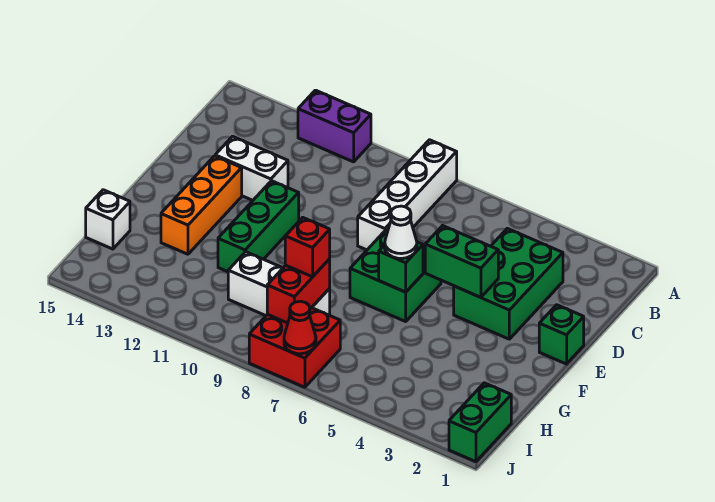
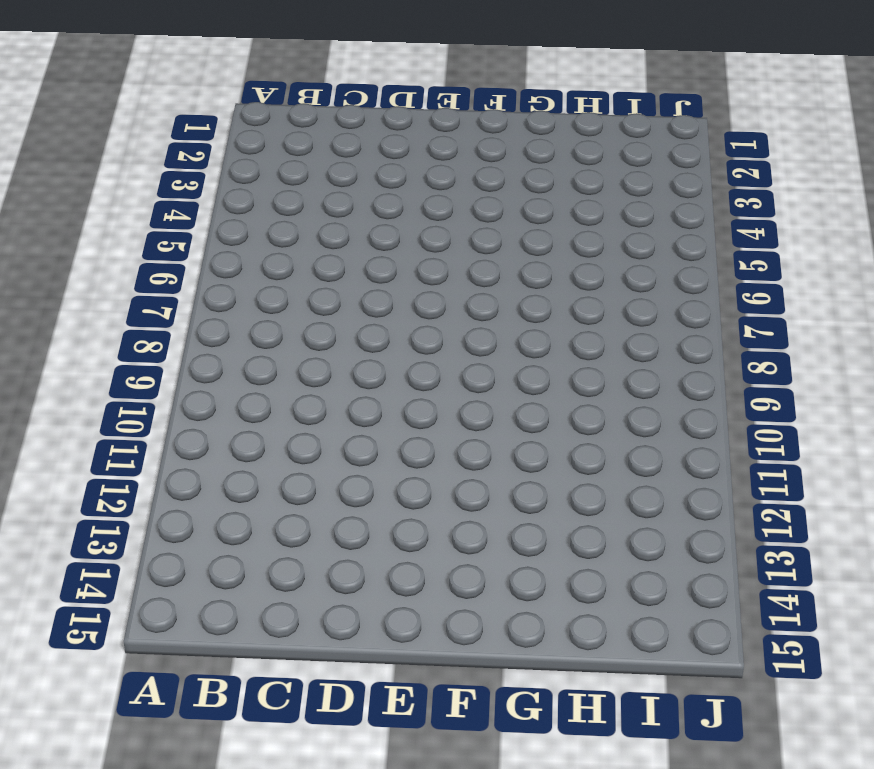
none -> white brick A8:D8 level 1
none -> purple brick A11:A12 level 1
none -> green brick C3:E4 level 1

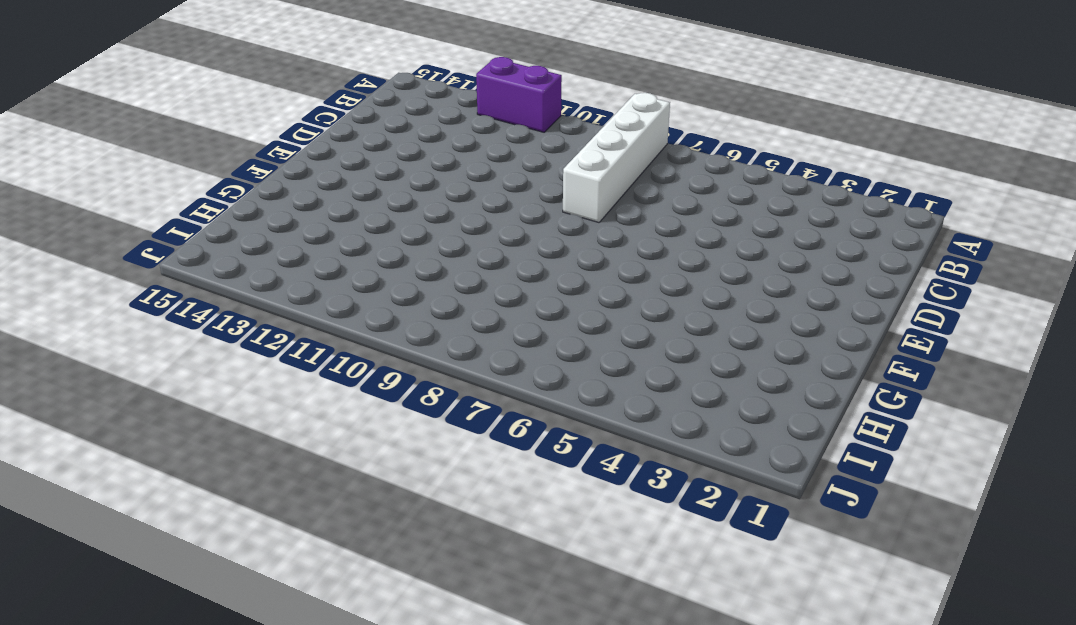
none -> green brick C3:E4 level 1
none -> white brick D12:D13 level 1
none -> green brick E1 level 1

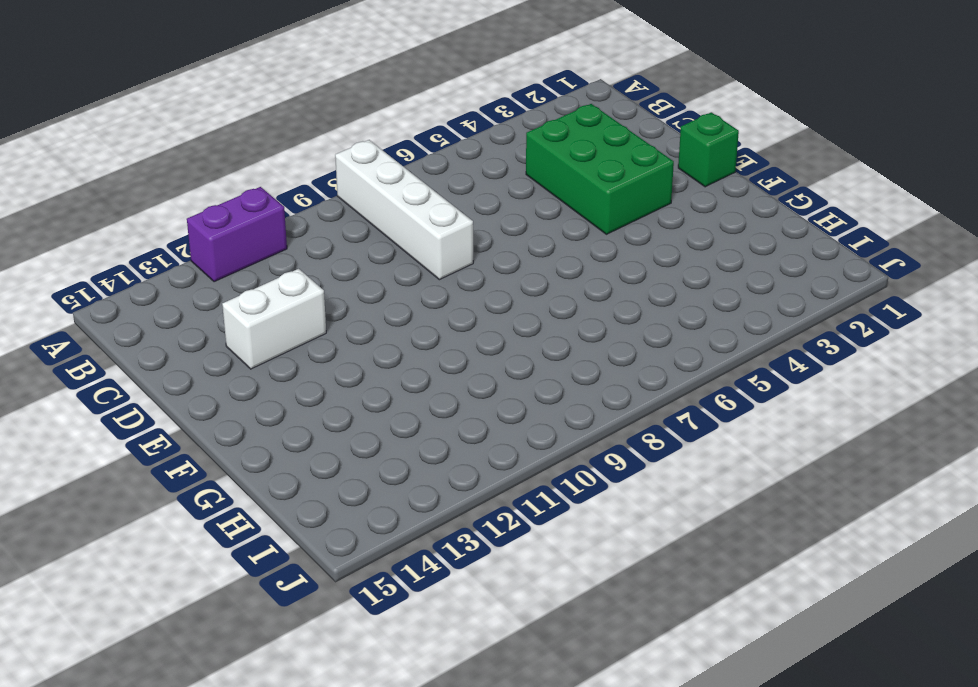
none -> green brick E6:F7 level 1
none -> green brick E11:G11 level 1
none -> orange brick E13:G13 level 1

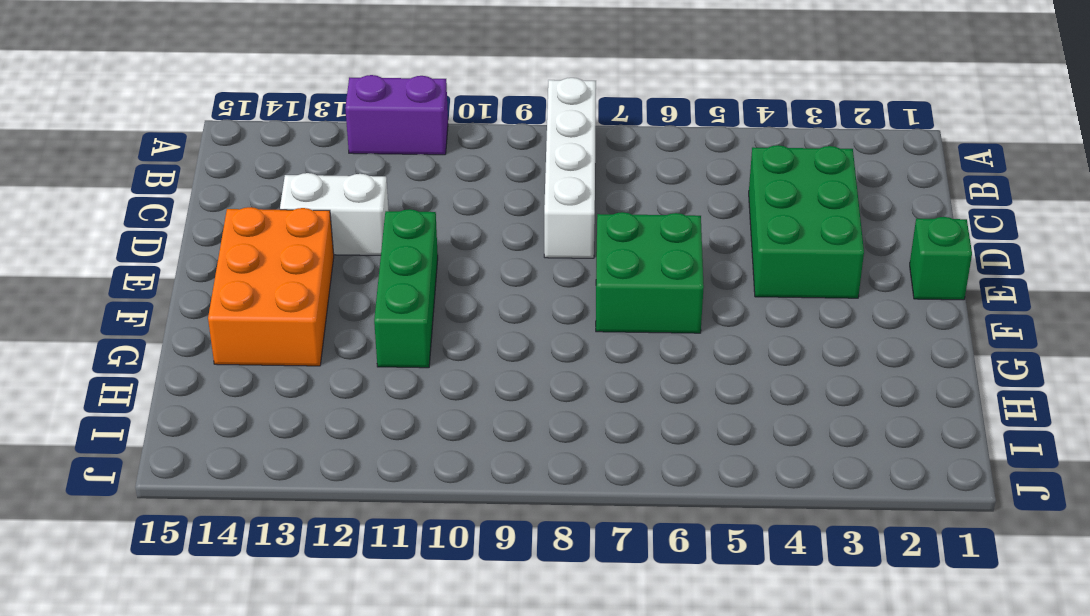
orange brick E13:G14 level 1 -> orange brick E13:G13 level 1
none -> white brick H8:H10 level 1
none -> white brick H15 level 1
none -> green brick I1:J1 level 1

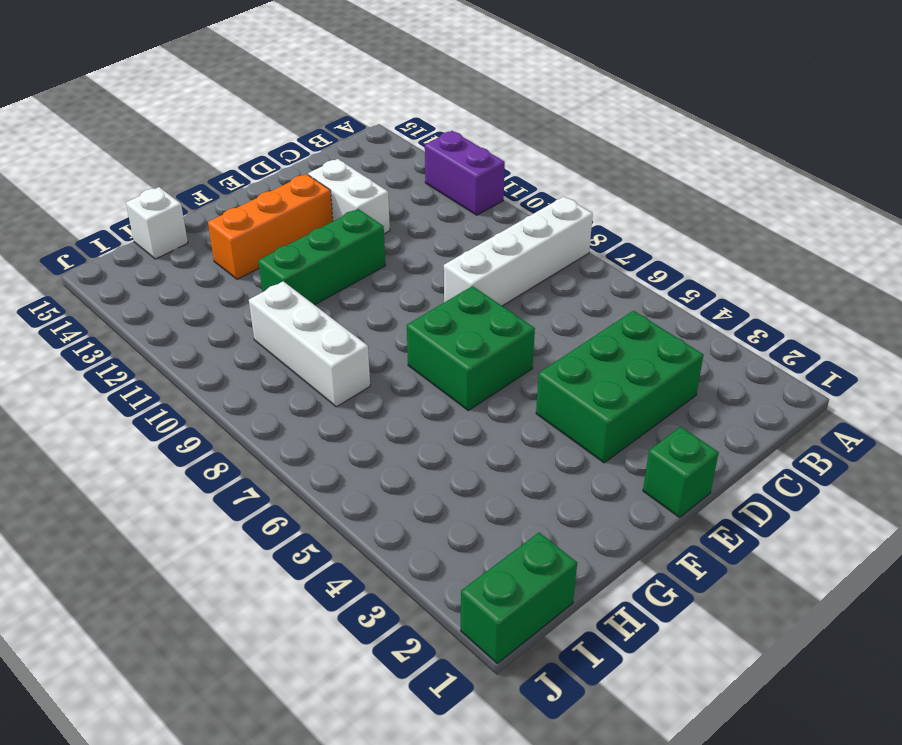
none -> red brick I7:J8 level 1
none -> green brick E4:E5 level 2
none -> green brick F6 level 2

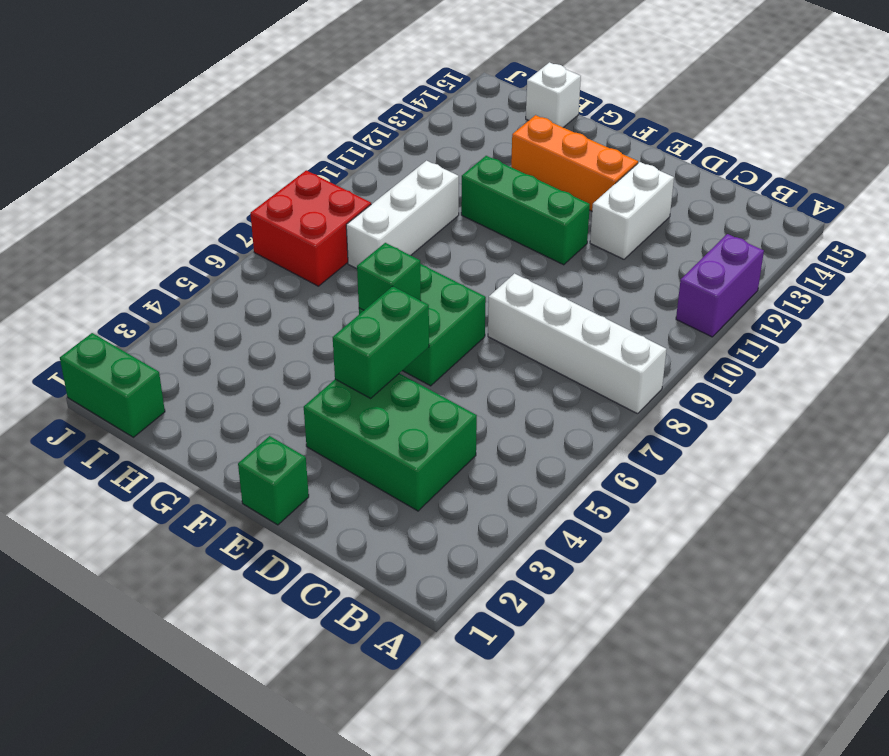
none -> red brick H8:I8 level 2
none -> red cone J7 level 2
none -> white cone F6 level 3

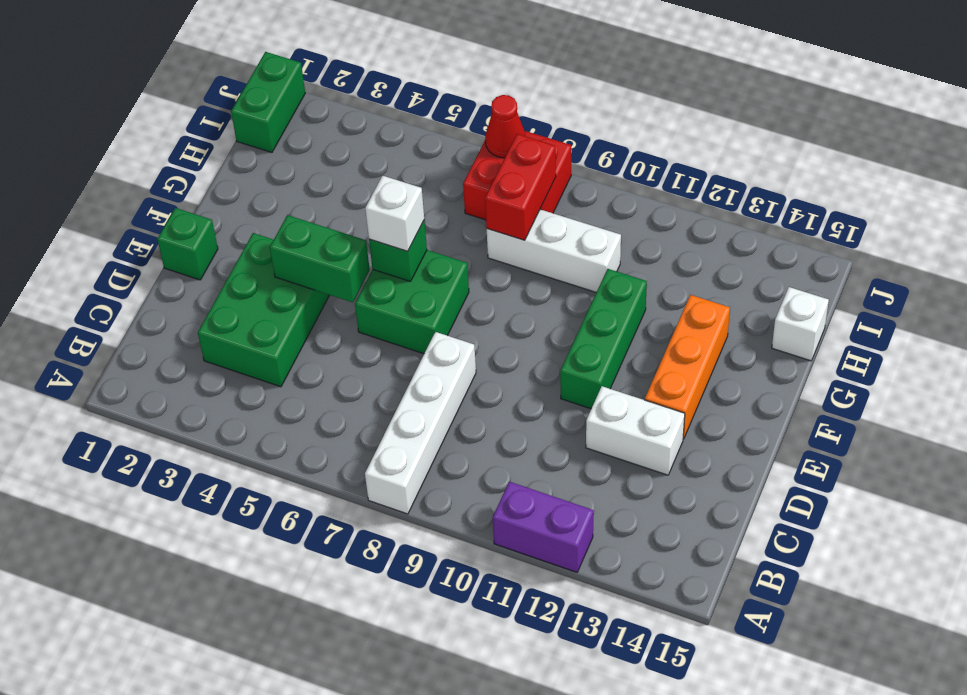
white brick F6 level 3 -> white cone F6 level 3
none -> red brick H8 level 3

